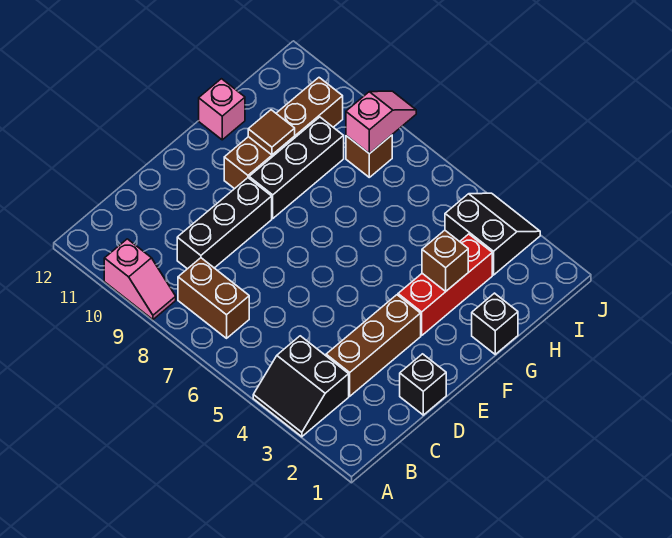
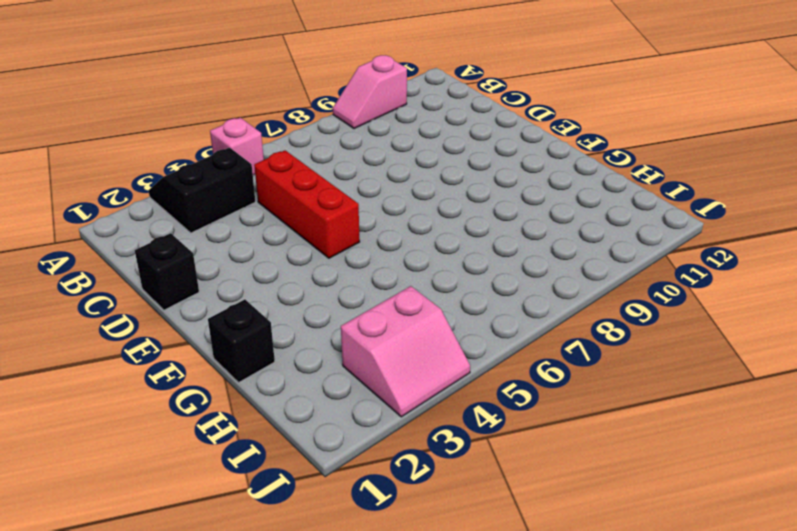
pink brick A5 level 1 -> pink brick G12 level 1
red brick C5:E5 level 1 -> red brick F3:H3 level 1
pink slope I3:J4 level 1 top I -> black slope I3:J4 level 1 top I
none -> brown brick B7:B8 level 1
none -> brown brick C3:E3 level 1
none -> black brick C9:E9 level 1

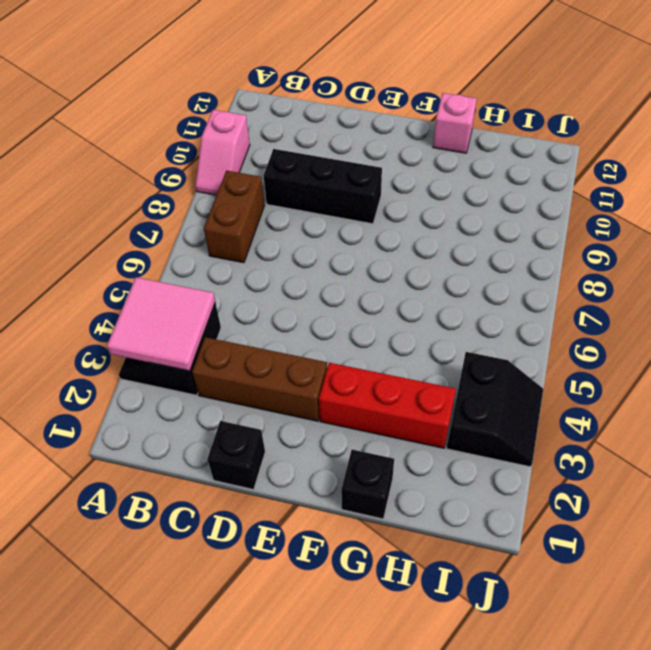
pink tile A3:B4 level 2 -> none
none -> black brick F9:H9 level 1
none -> brown brick F10:I10 level 1
none -> brown brick I8 level 1

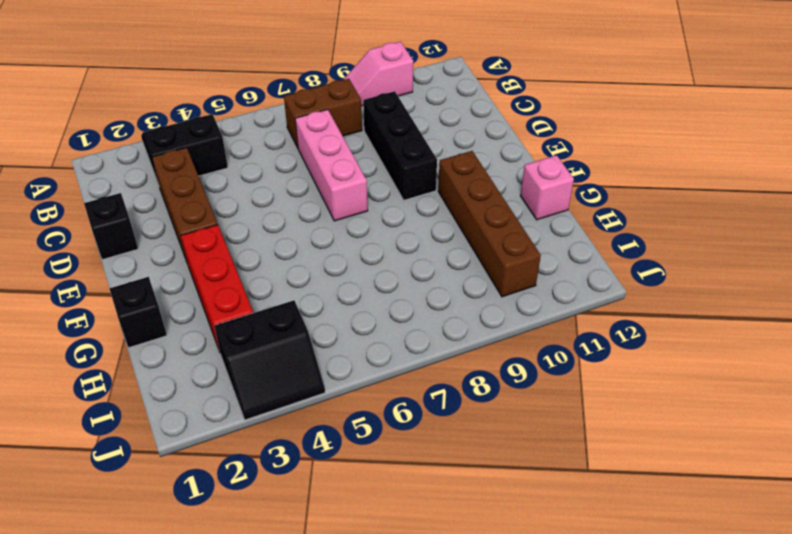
pink brick C7:E7 level 1 -> none
none -> black brick F9:H9 level 1
none -> brown brick I8 level 1
none -> brown brick G3 level 2

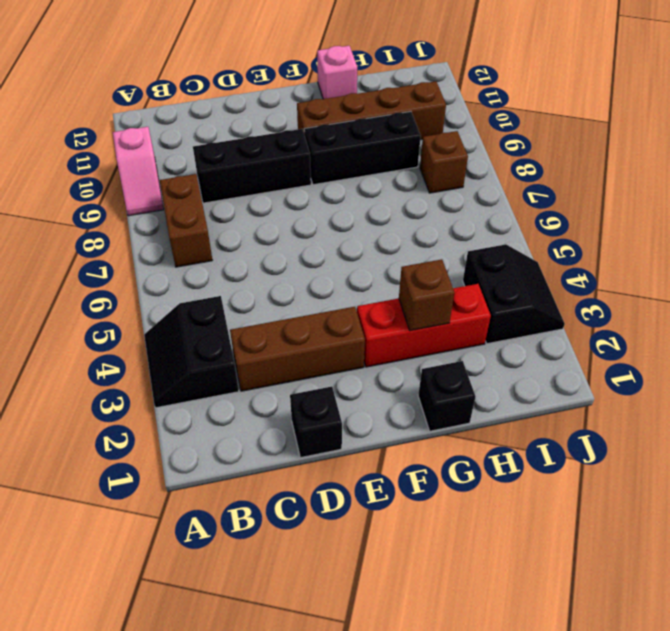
none -> brown tile G10 level 2
none -> pink slope I8:J8 level 2 top I

